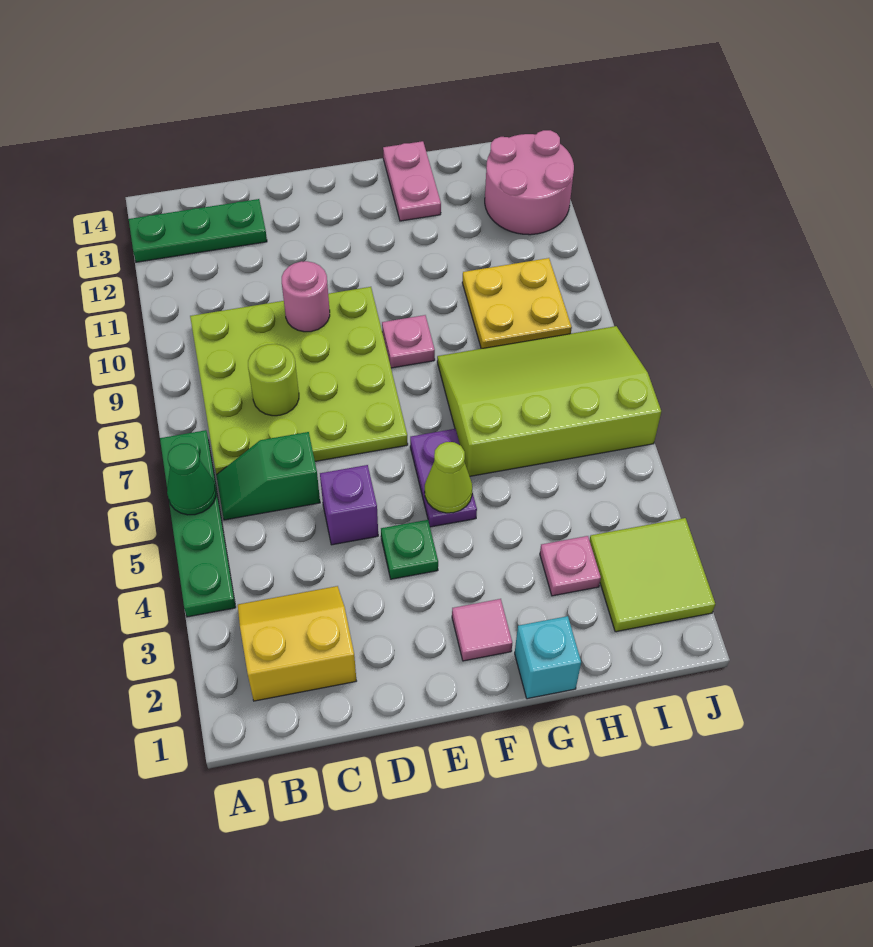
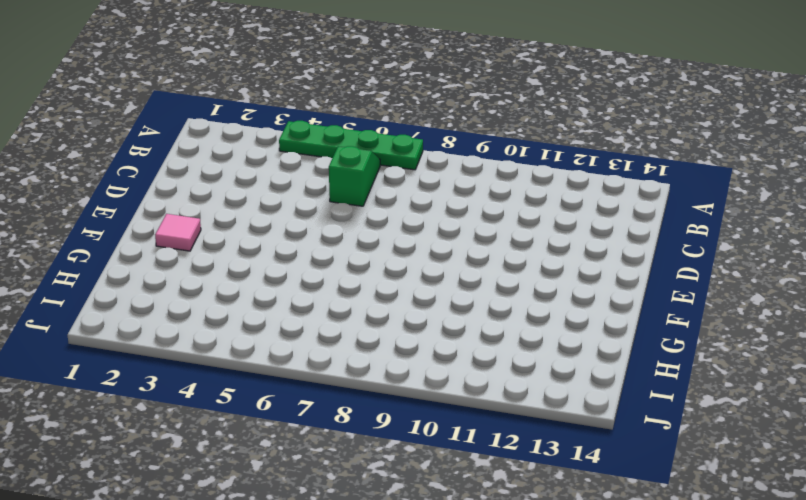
none -> green plate A13:C13 level 1
none -> yellow slope B2:C3 level 1 top 2
none -> lime plate B7:E10 level 1

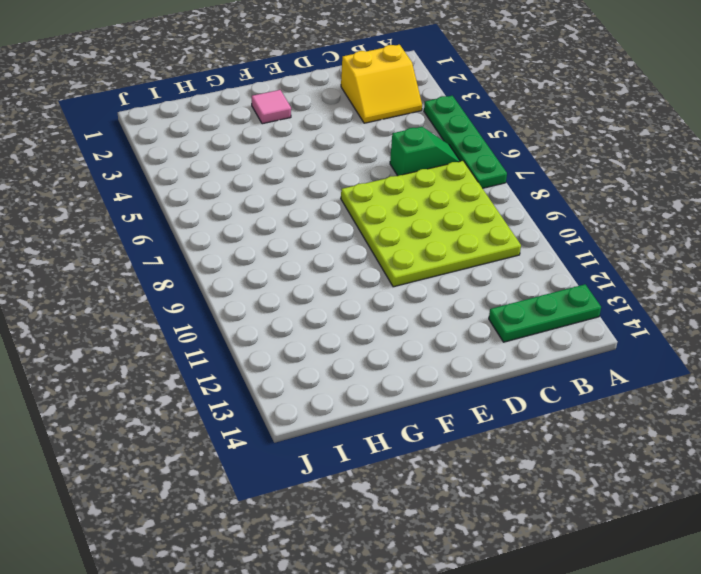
none -> purple brick D5 level 1
none -> green plate E4 level 1
none -> purple plate F5:F6 level 1

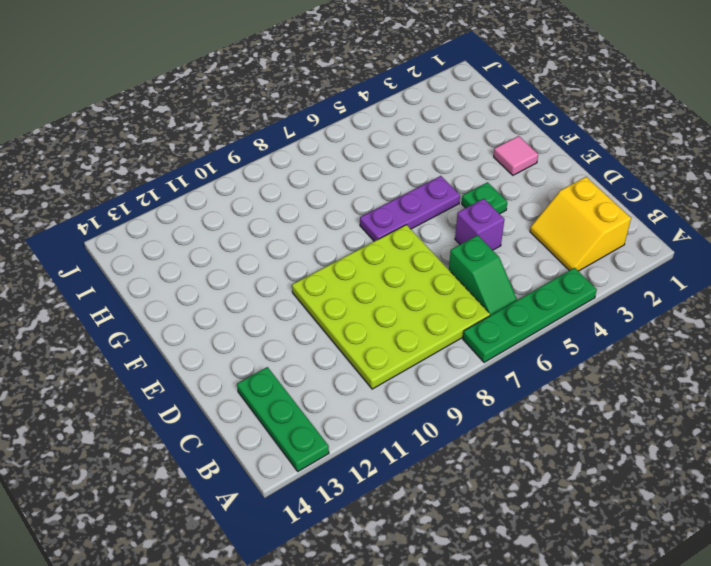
purple plate F5:F7 level 1 -> purple plate F5:F6 level 1
none -> pink plate F9 level 1
none -> cyan brick G1 level 1
none -> lime slope G6:J8 level 1 top 6

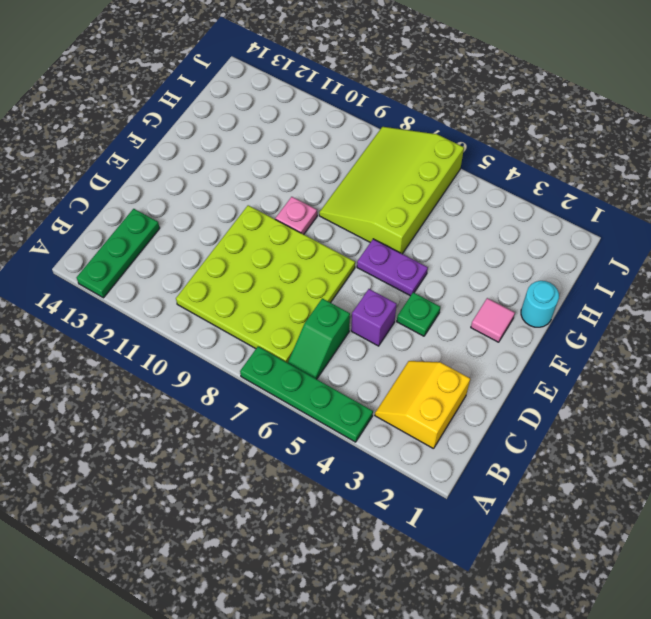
cyan round brick G1 level 1 -> cyan brick G1 level 1
none -> pink plate G13:G14 level 1
none -> pink plate H3 level 1
none -> yellow plate H9:I10 level 1

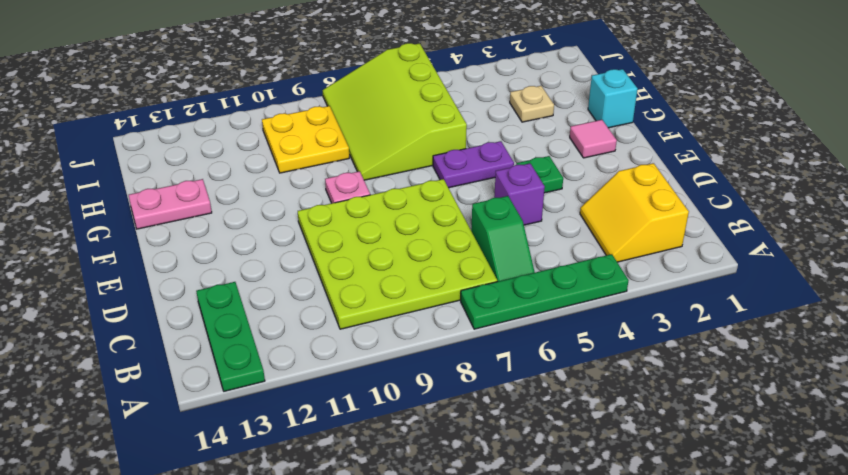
tan plate H3 level 1 -> pink plate H3 level 1
none -> lime tile I2:J3 level 1
none -> pink round brick I12:J13 level 1
none -> green cone A6 level 2

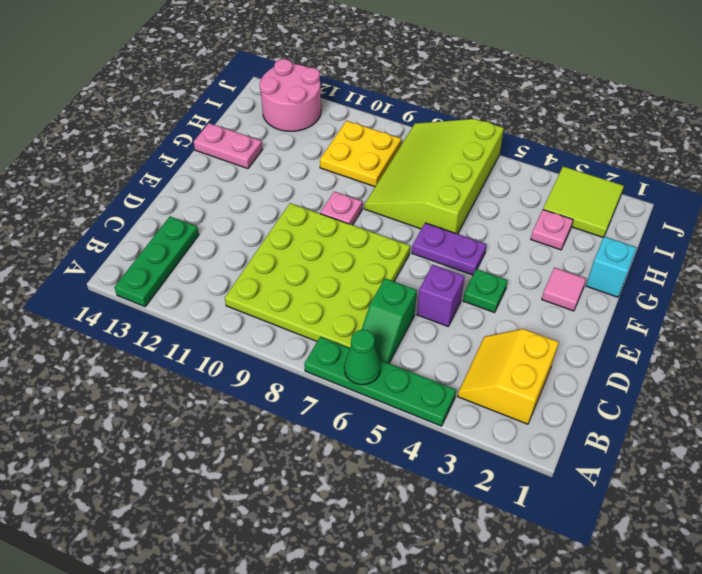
none -> lime round brick C8 level 2
none -> pink round brick D10 level 2
none -> lime cone F5 level 2

